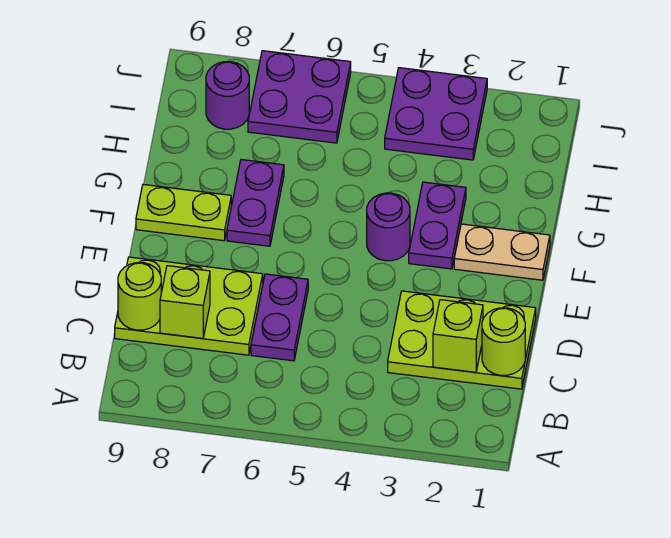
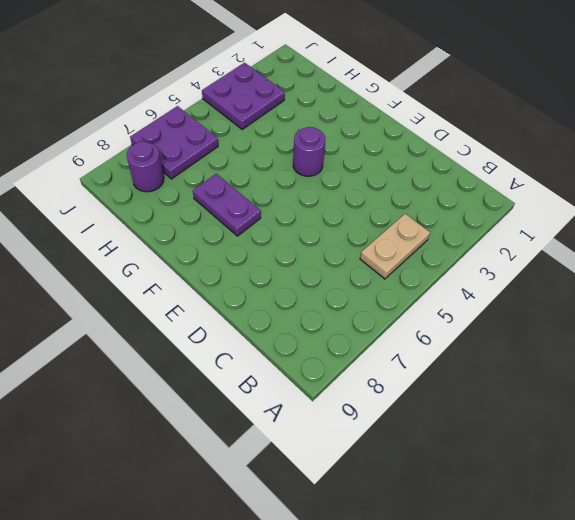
tan plate B4:B5 level 1 -> tan plate F1:F2 level 1
none -> lime plate C1:D3 level 1
none -> purple plate C6:D6 level 1
none -> lime plate C7:D9 level 1

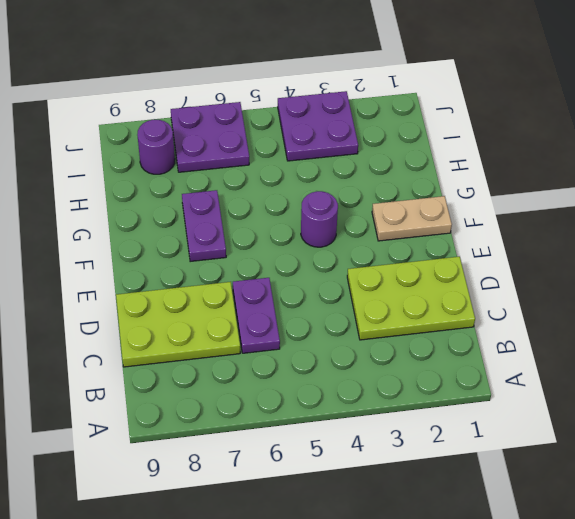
none -> purple plate F3:G3 level 1
none -> lime plate F8:F9 level 1
none -> lime round brick C1 level 2

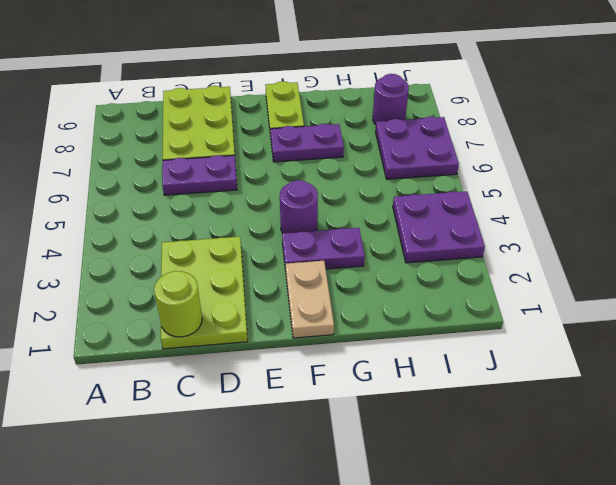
none -> lime brick C2 level 2
none -> lime brick C8 level 2
none -> lime round brick C9 level 2

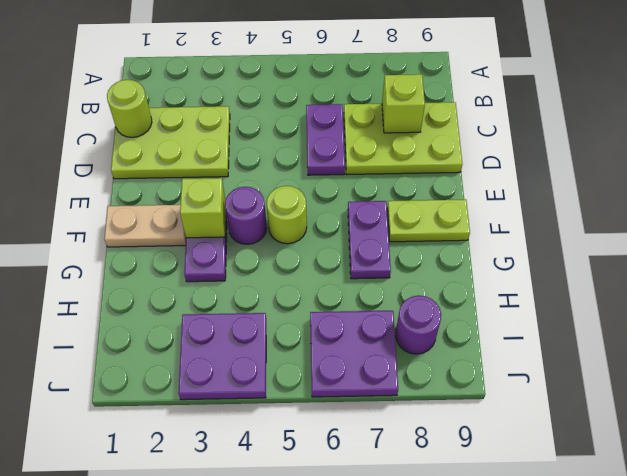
lime brick F3 level 2 -> lime brick C2 level 2
lime round brick F5 level 1 -> lime round brick C9 level 2

